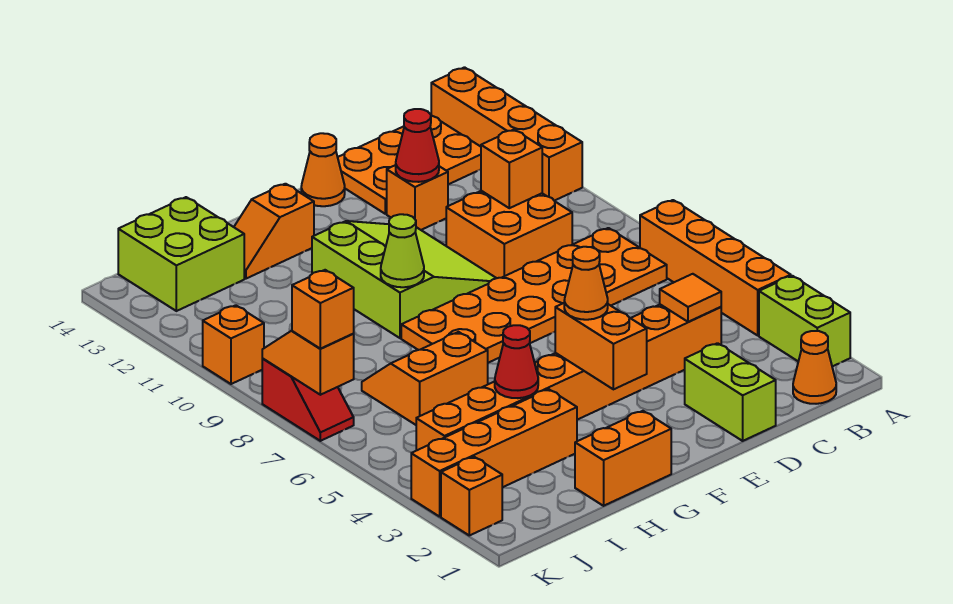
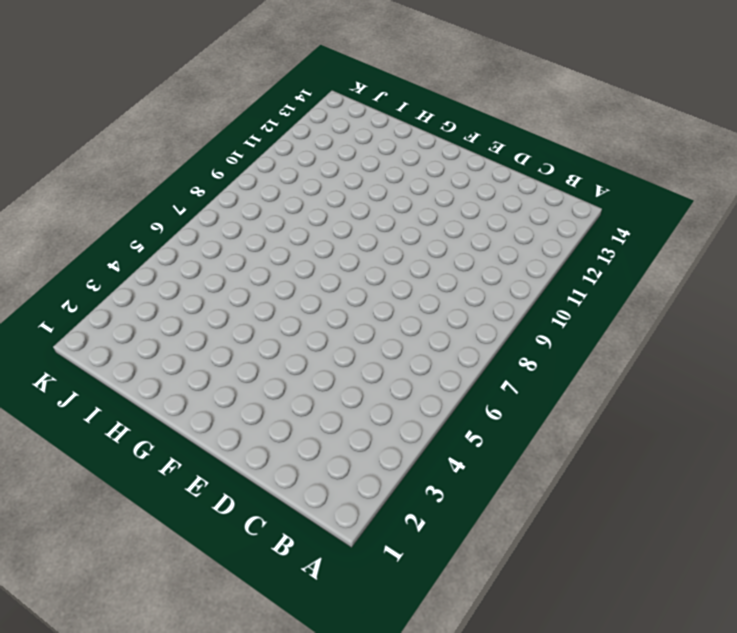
none -> lime brick A2:A3 level 1
none -> orange brick A4:A7 level 1
none -> orange brick A11:A14 level 1

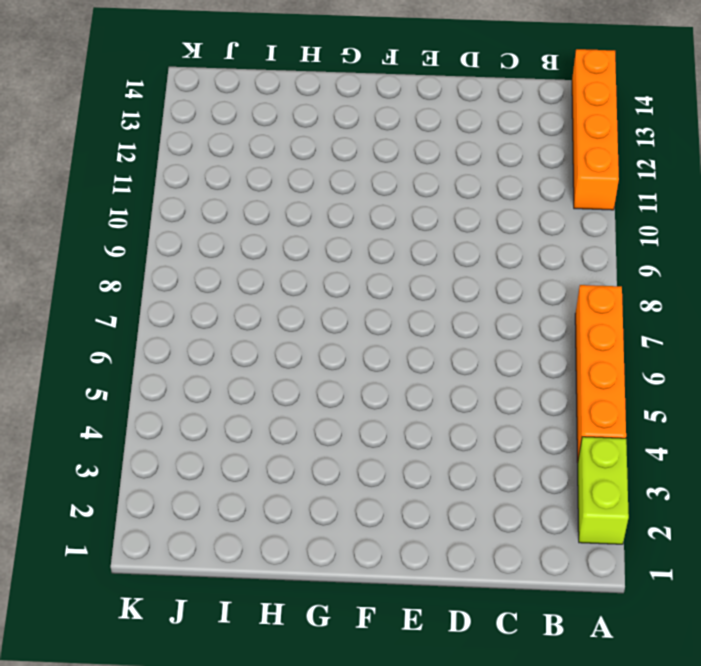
none -> orange cone B1 level 1
none -> orange plate B7:G8 level 1
none -> orange plate B13:D14 level 1

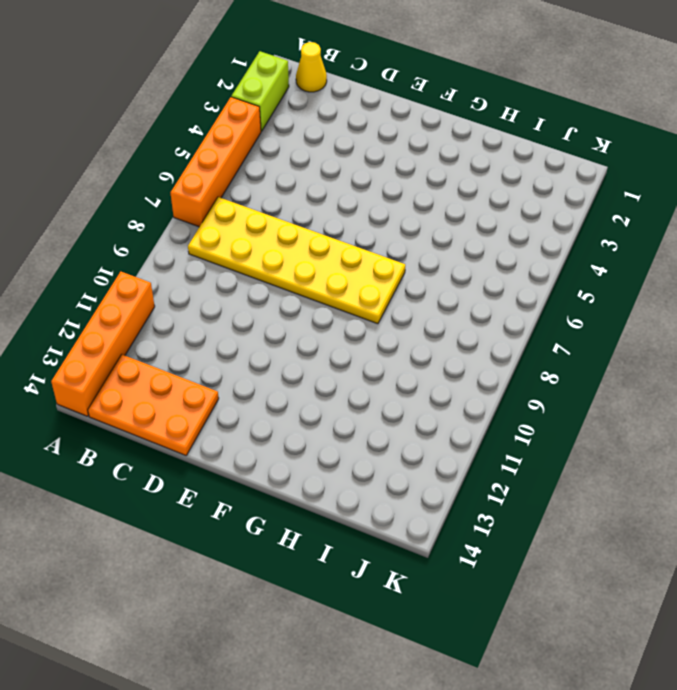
yellow cone B1 level 1 -> orange cone B1 level 1
yellow plate B7:G8 level 1 -> orange plate B7:G8 level 1
none -> orange brick C4:J4 level 1
none -> orange brick C9:D10 level 1
none -> lime brick D1:D2 level 1

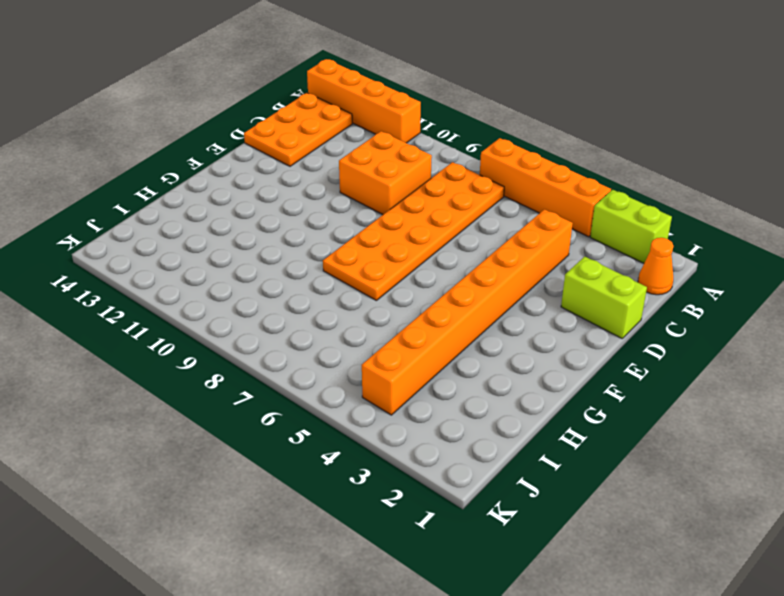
none -> orange brick D12 level 1
none -> lime slope E9:G11 level 1 top G
none -> orange cone E14 level 1

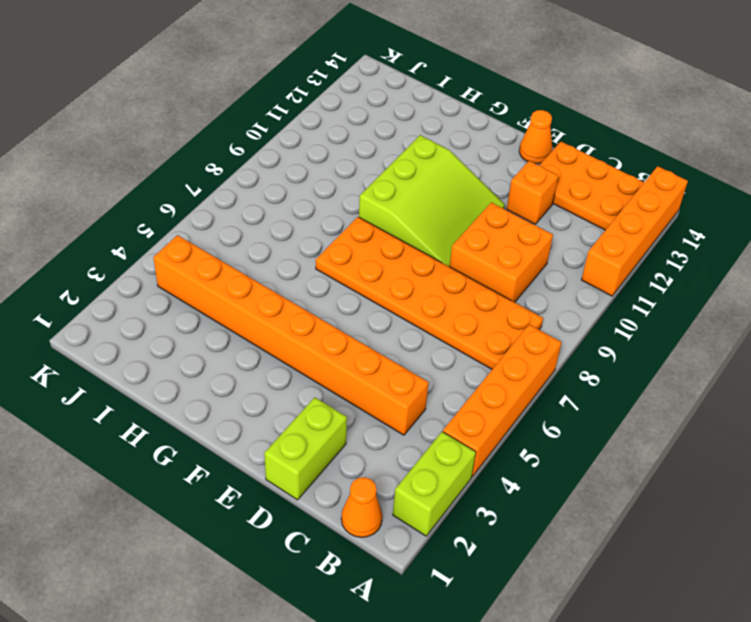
none -> orange brick G1:H1 level 1
none -> orange slope G13:H13 level 1 top G
none -> orange brick H3:K3 level 1

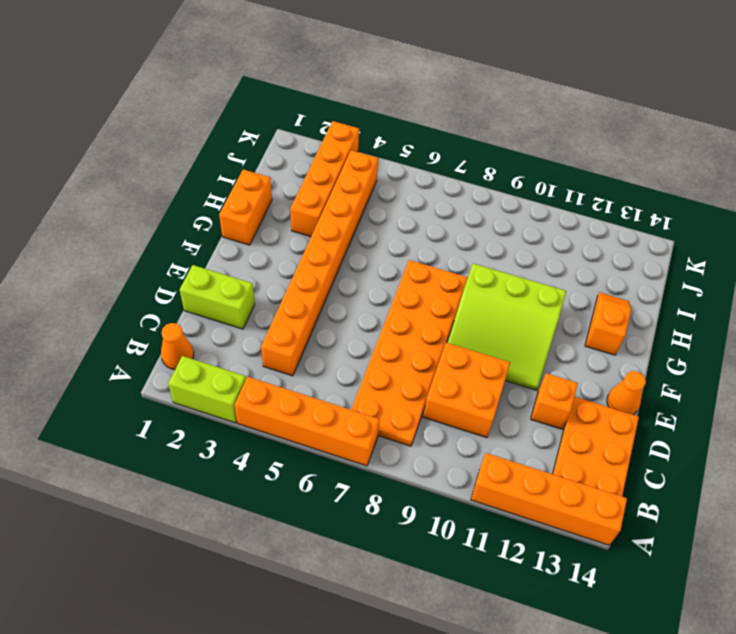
none -> orange slope H6:I7 level 1 top 6
none -> lime brick I13:J14 level 1
none -> orange brick K2 level 1

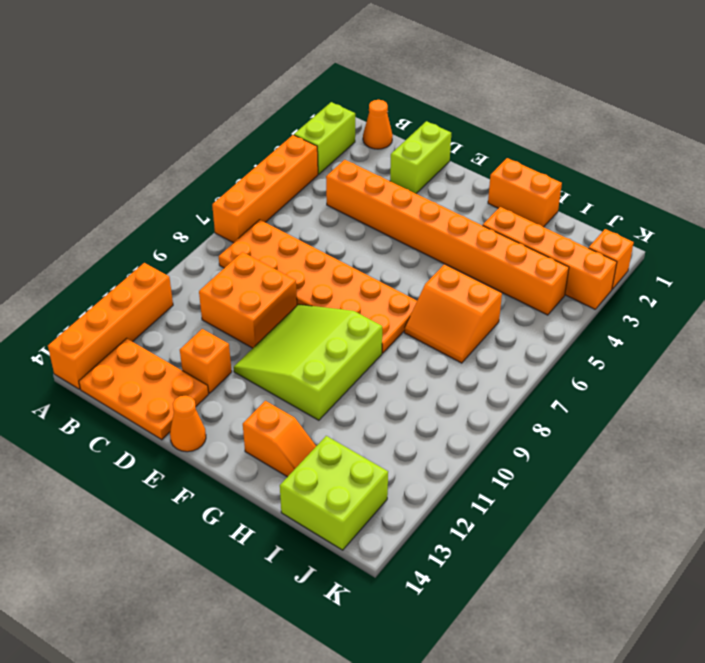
none -> red slope K7:K8 level 1 top 8
none -> orange brick K10 level 1
none -> orange tile C4 level 2

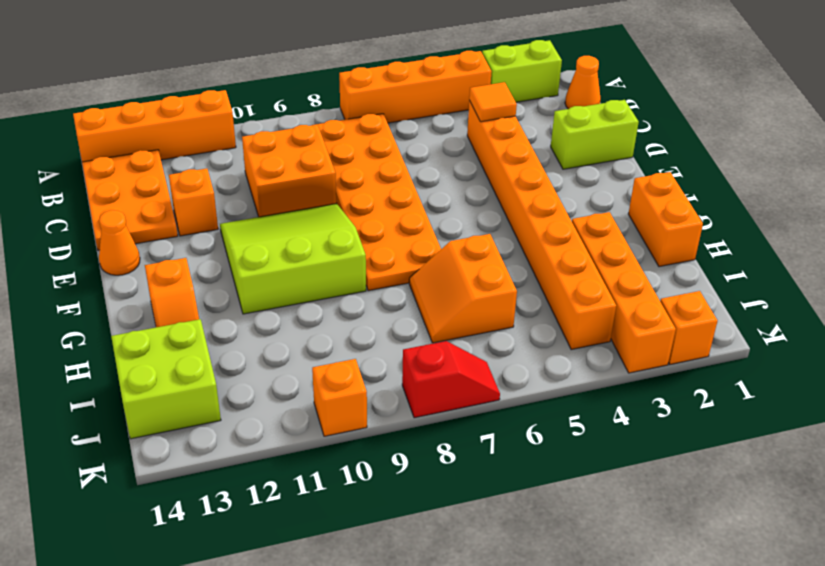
none -> orange brick C10 level 2
none -> red cone D12 level 2
none -> orange brick F3:F4 level 2

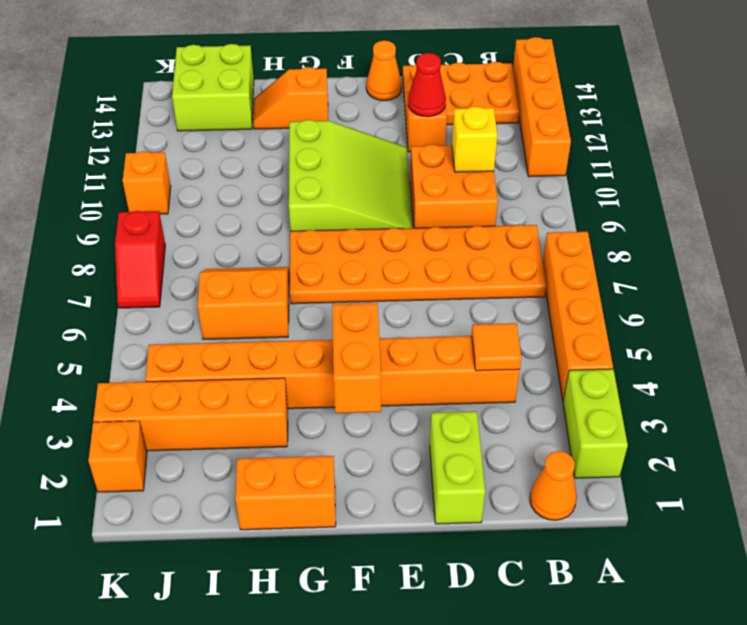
yellow brick C10 level 2 -> orange brick C10 level 2
none -> lime cone G9 level 2
none -> red cone H4 level 2
none -> orange slope K7:K8 level 2 top 7

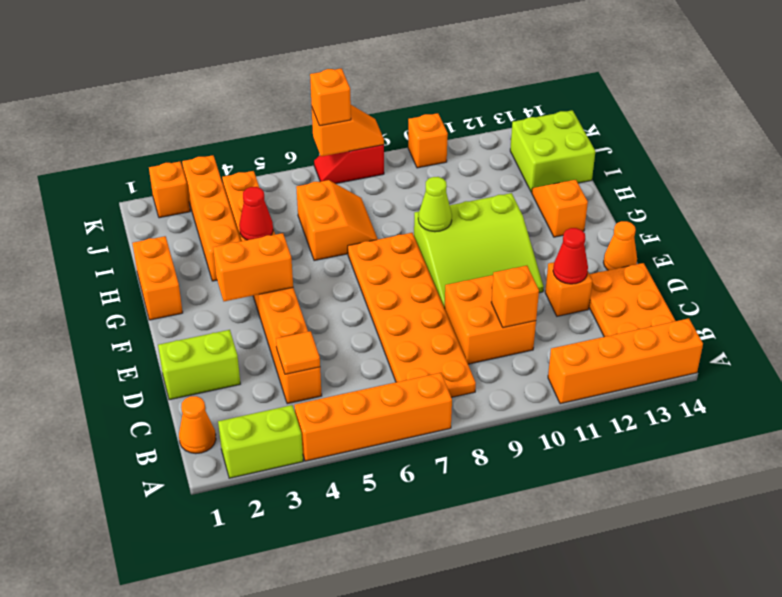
none -> orange cone F4 level 3

